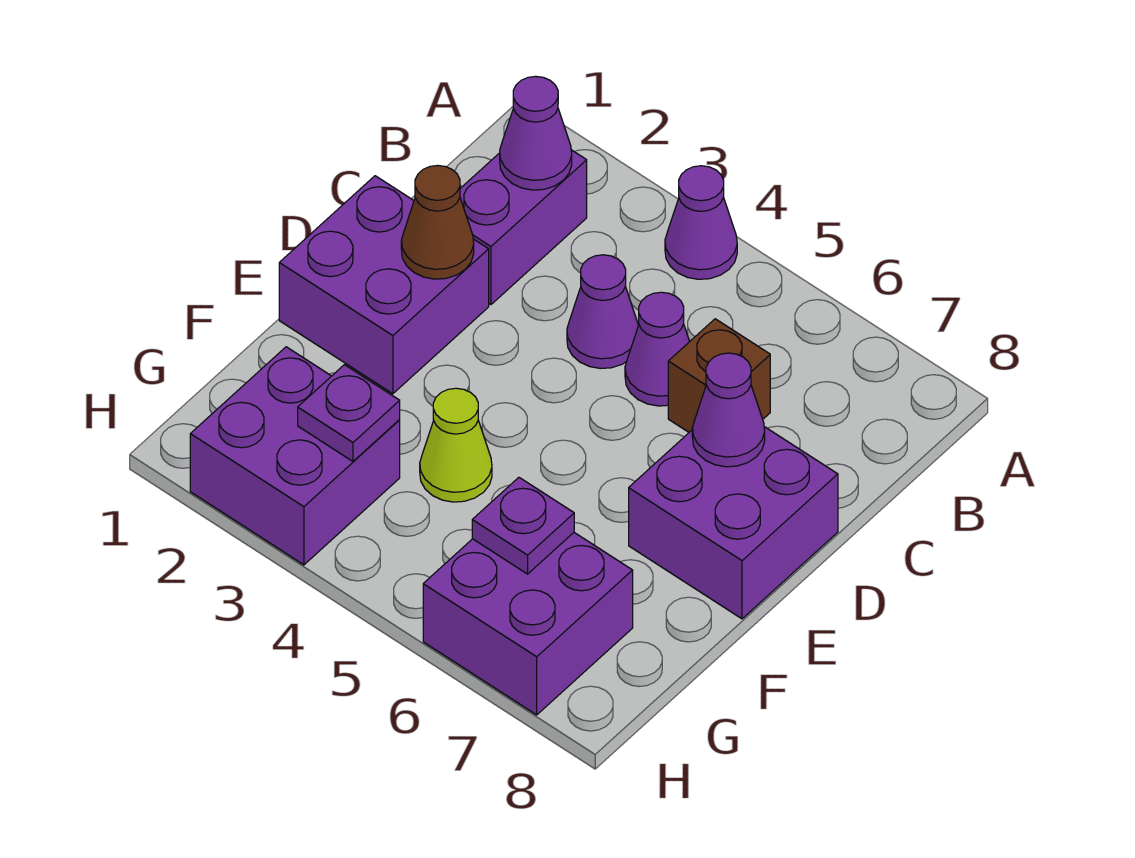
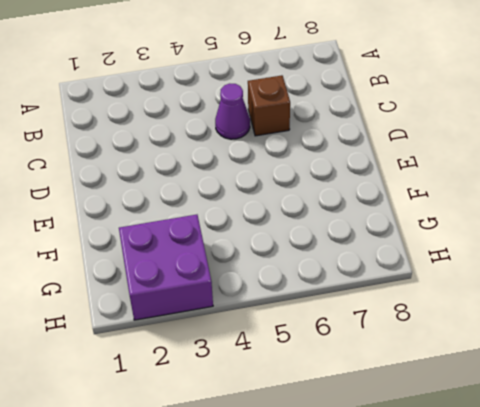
none -> purple cone A4 level 1
none -> purple brick B2:C2 level 1
none -> purple cone C4 level 1

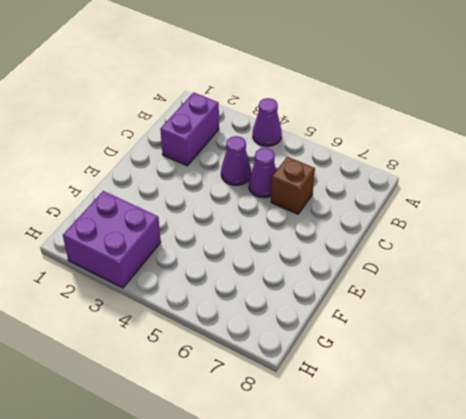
none -> purple brick D1:E2 level 1
none -> purple brick D7:E8 level 1
none -> lime cone F4 level 1

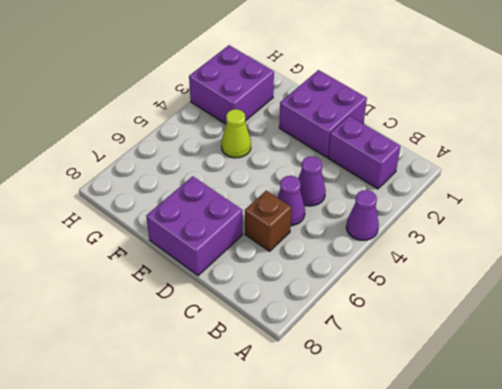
none -> purple brick G6:H7 level 1
none -> purple cone B2 level 2
none -> brown cone D2 level 2

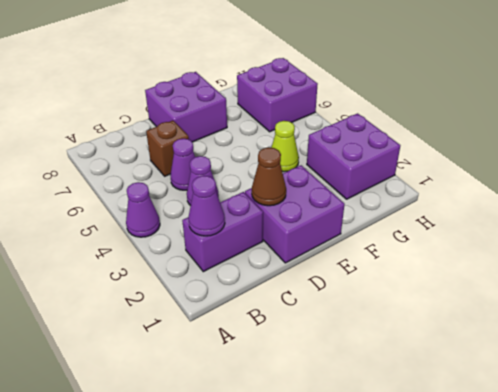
none -> purple cone D7 level 2
none -> purple plate G3 level 2
none -> purple plate G6 level 2

